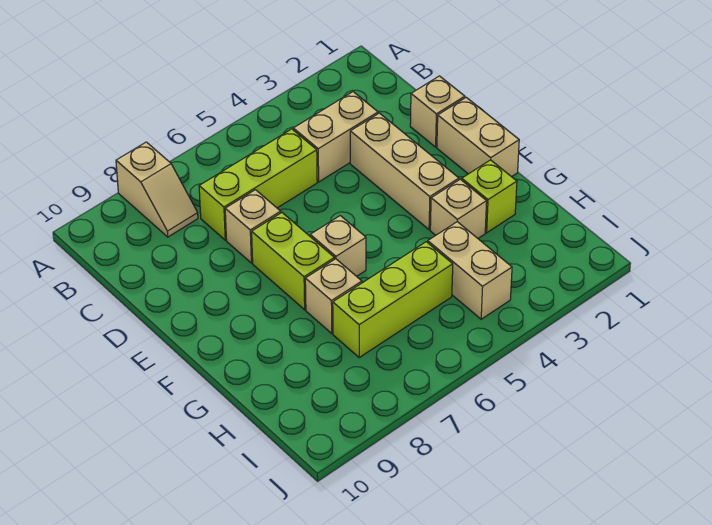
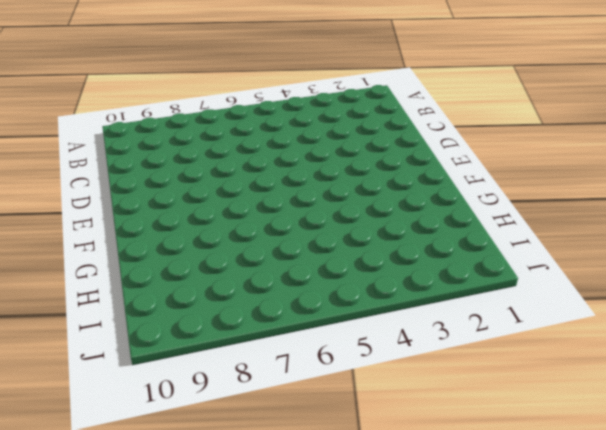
none -> tan slope A8:B8 level 1 top A
none -> tan brick C3:C4 level 1
none -> lime brick C5:C7 level 1

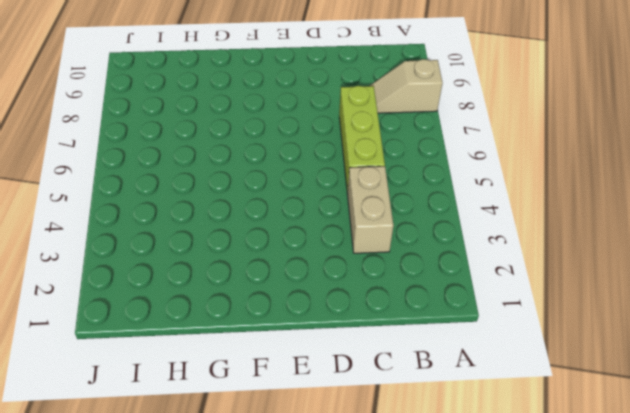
none -> tan brick D1 level 1
none -> tan brick D3:F3 level 1
none -> tan brick D7 level 1

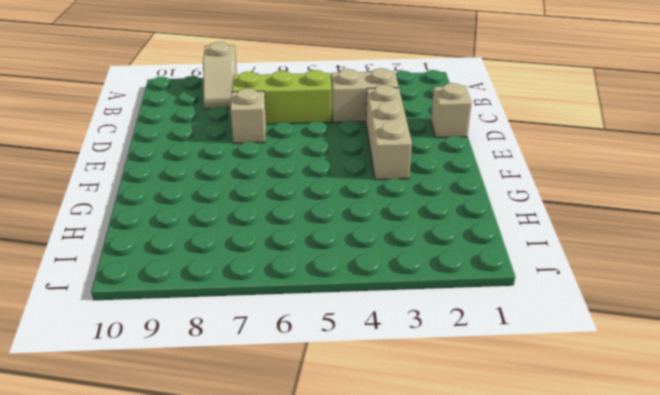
none -> tan brick E1:F1 level 1
none -> lime brick E7:F7 level 1
none -> tan brick F6 level 1

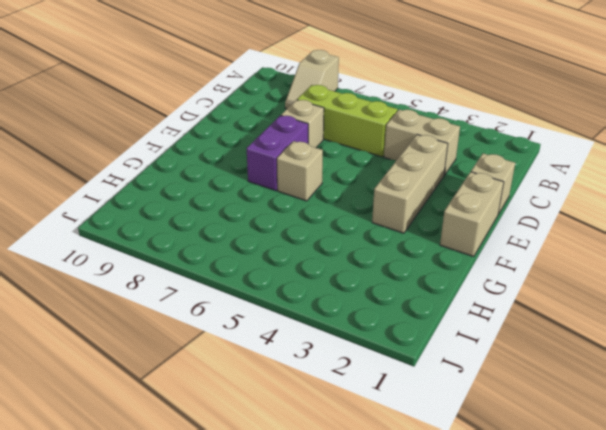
purple brick E7:F7 level 1 -> lime brick E7:F7 level 1
none -> lime brick G2 level 1
none -> tan brick G3 level 1
none -> tan brick G7 level 1

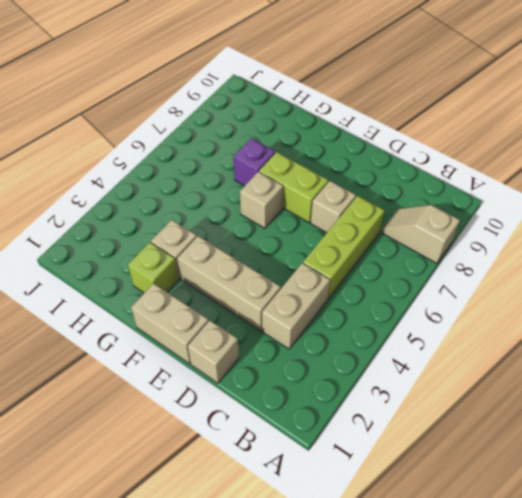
purple brick G7 level 1 -> tan brick G7 level 1
none -> tan brick H4:I4 level 1
none -> lime brick H5:H7 level 1

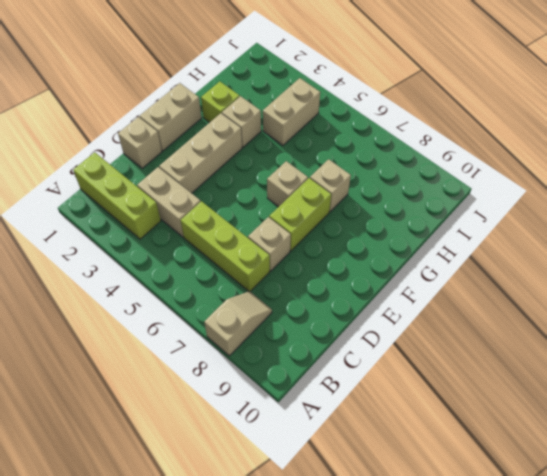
lime brick B1:B3 level 1 -> lime brick H5:H7 level 1

